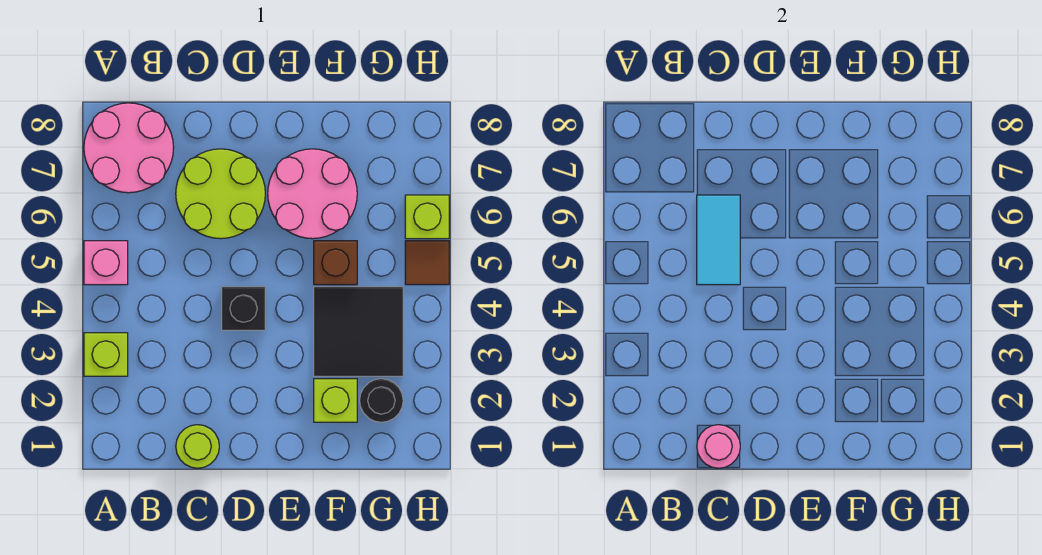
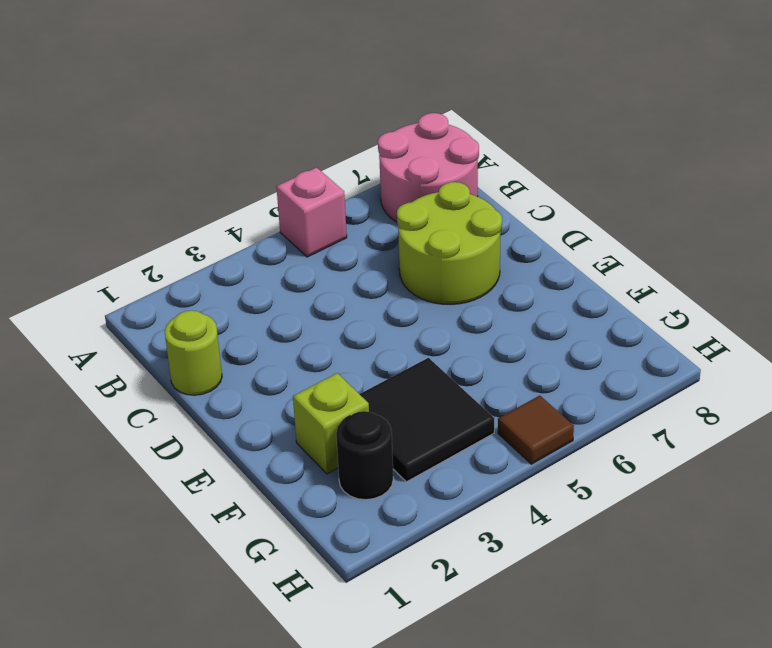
none -> lime brick A3 level 1
none -> black brick D4 level 1
none -> pink round brick E6:F7 level 1

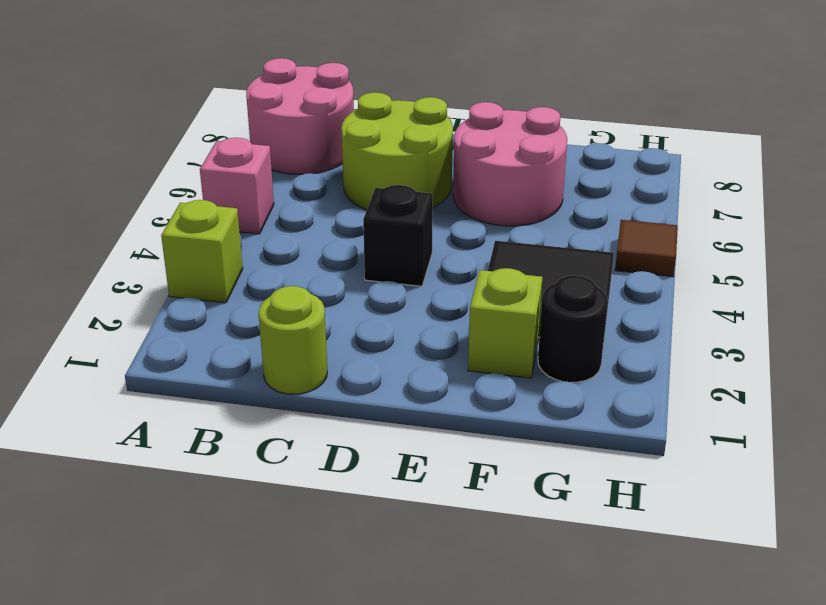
none -> brown brick F5 level 1
none -> lime brick H6 level 1
none -> pink round brick C1 level 2

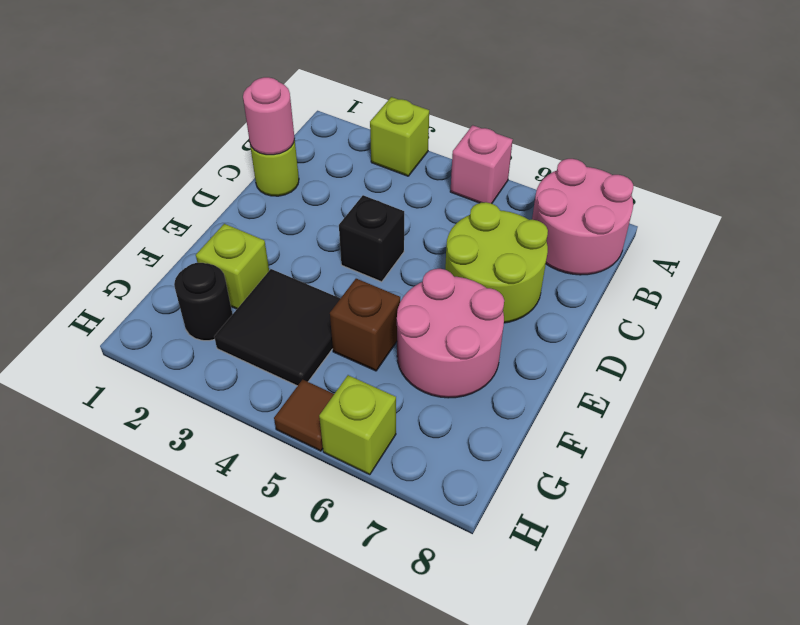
none -> cyan tile C5:C6 level 2

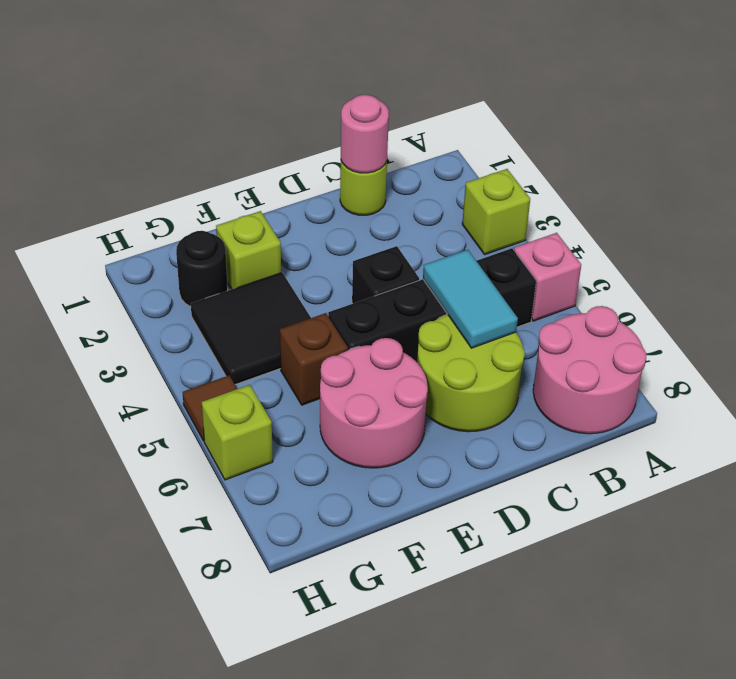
black brick B5:E5 level 1 -> none

